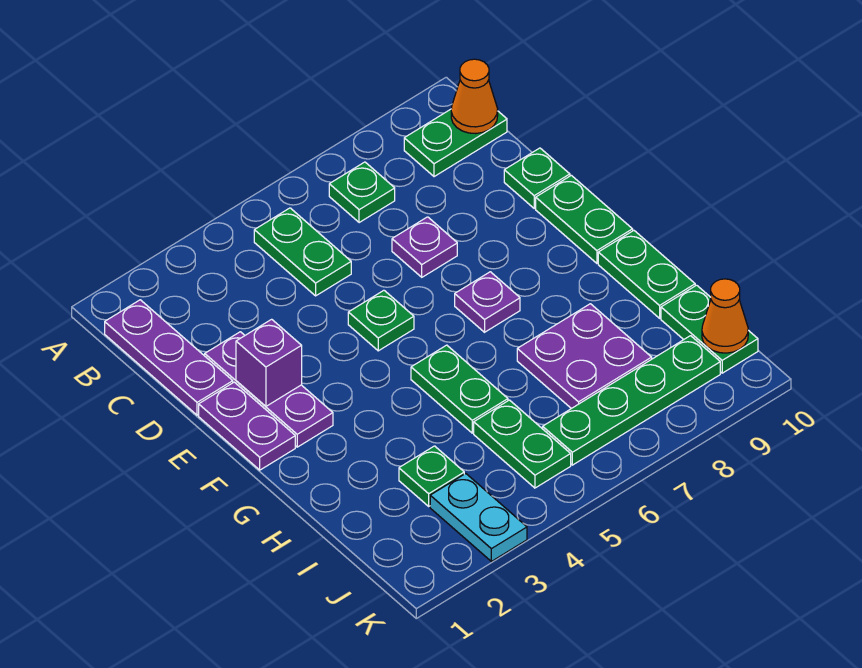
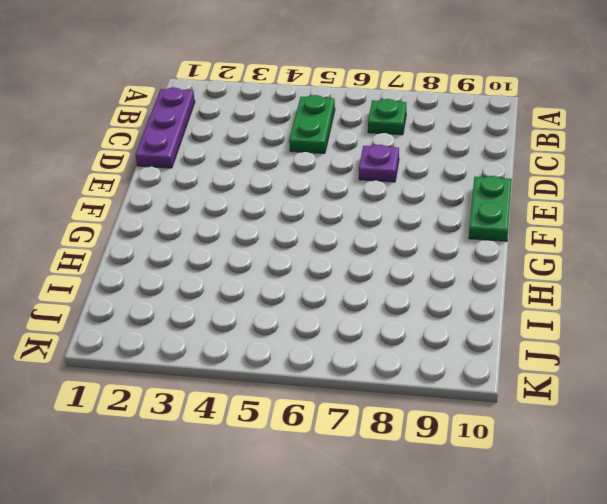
none -> green plate B9:B10 level 1
none -> purple plate D2:F2 level 1
none -> green plate D10 level 1

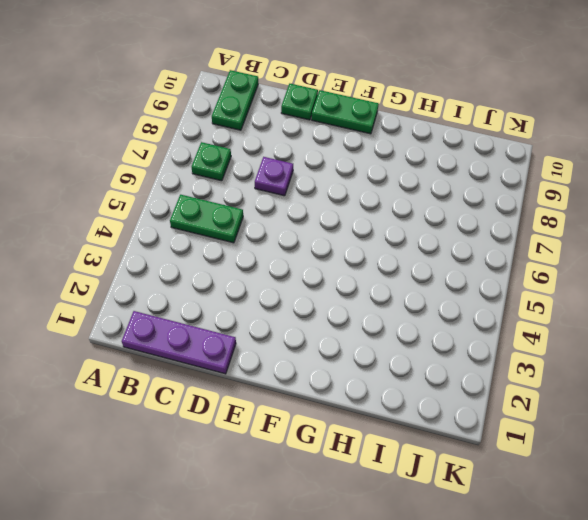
none -> purple plate D2:F2 level 1
none -> purple plate E1:F1 level 1
none -> green plate E5 level 1

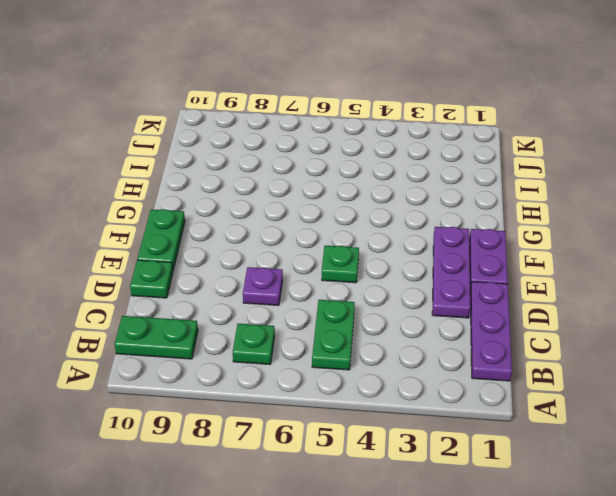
none -> purple plate F7 level 1
none -> green plate G5:H5 level 1
none -> green plate G10:H10 level 1

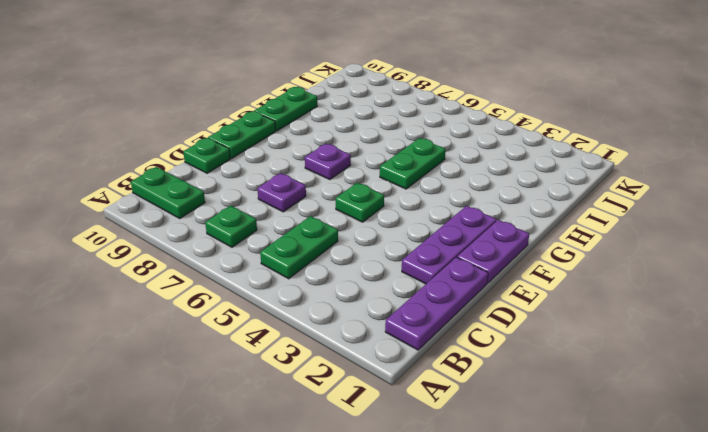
none -> purple plate H7:I8 level 1
none -> green plate I3 level 1
none -> green plate I5:J5 level 1

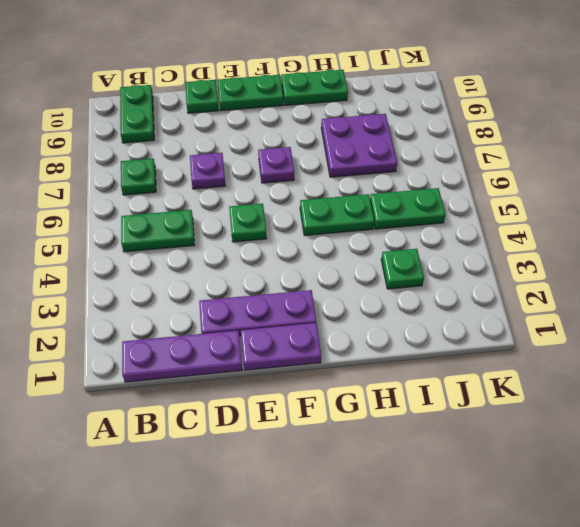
none -> green plate I10:J10 level 1
none -> cyan plate J3:K3 level 1
none -> green plate J6:J9 level 1

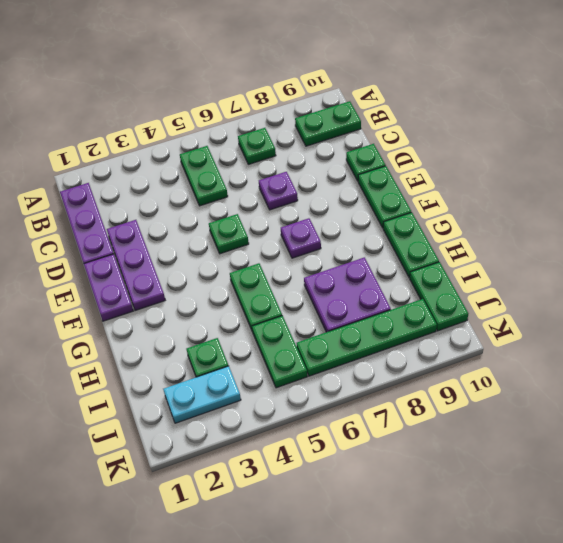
cyan plate J2:J3 level 1 -> cyan plate J3:K3 level 1
none -> orange cone B10 level 2
none -> purple brick E2 level 2
none -> orange cone J10 level 2

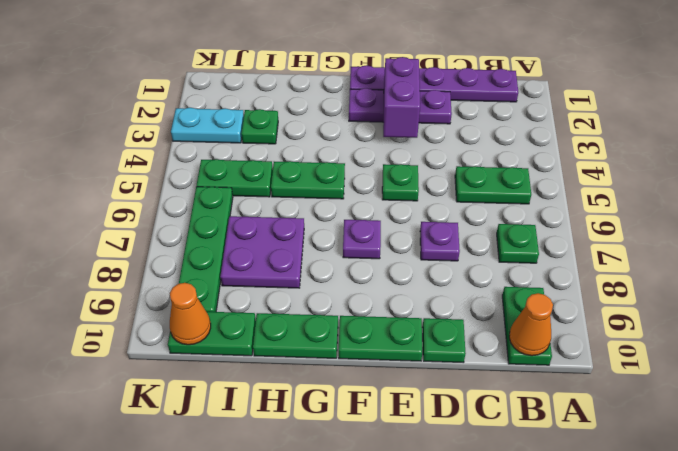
purple brick E2:E3 level 2 -> purple brick E2 level 2

